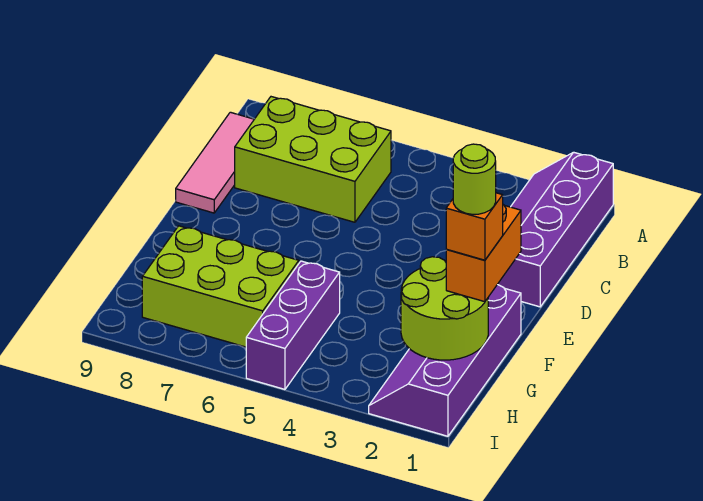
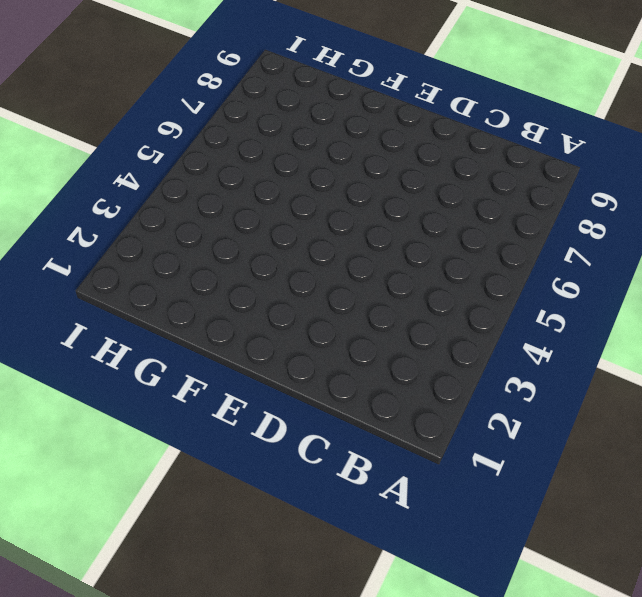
none -> purple slope A1:D2 level 1 top 1
none -> lime brick B6:C8 level 1

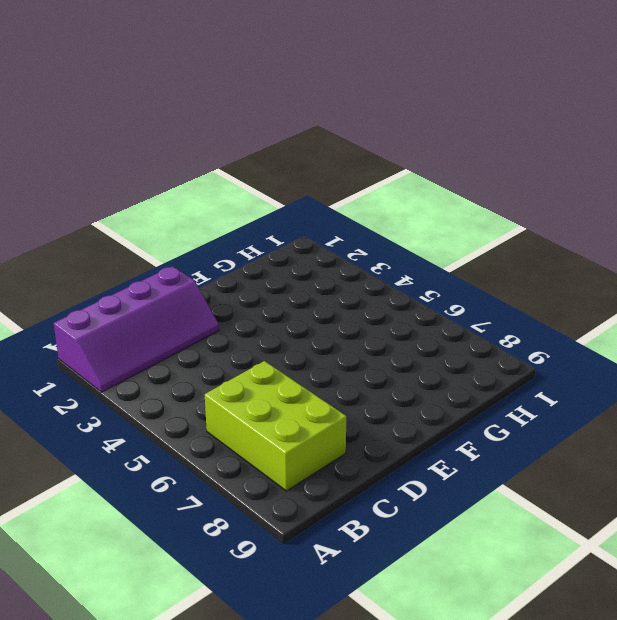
none -> pink tile B9:D9 level 1
none -> purple slope F1:I2 level 1 top 1

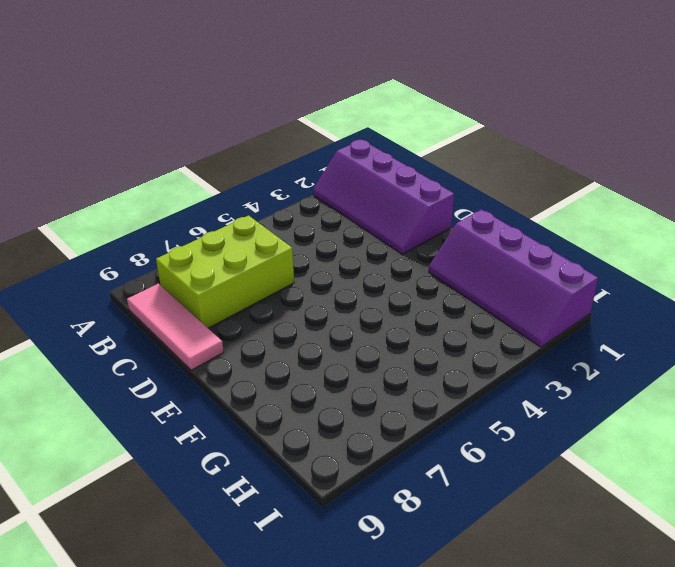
none -> purple brick G5:I5 level 1
none -> lime brick G6:H8 level 1

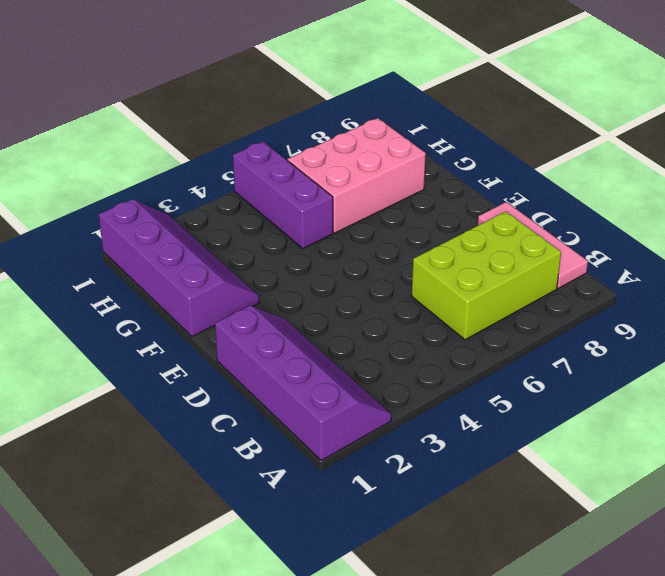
pink brick G6:H8 level 1 -> lime brick G6:H8 level 1
none -> lime round brick G1:H2 level 2
none -> orange brick F1:G1 level 3

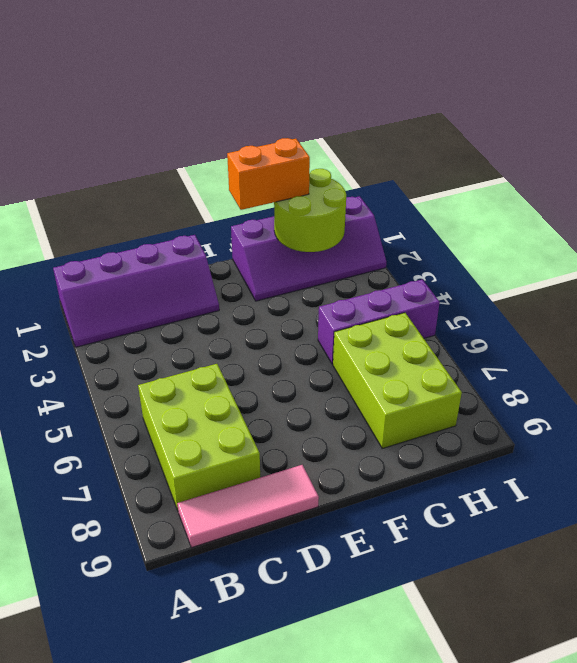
none -> orange brick G1 level 4
none -> lime round brick G1 level 5

